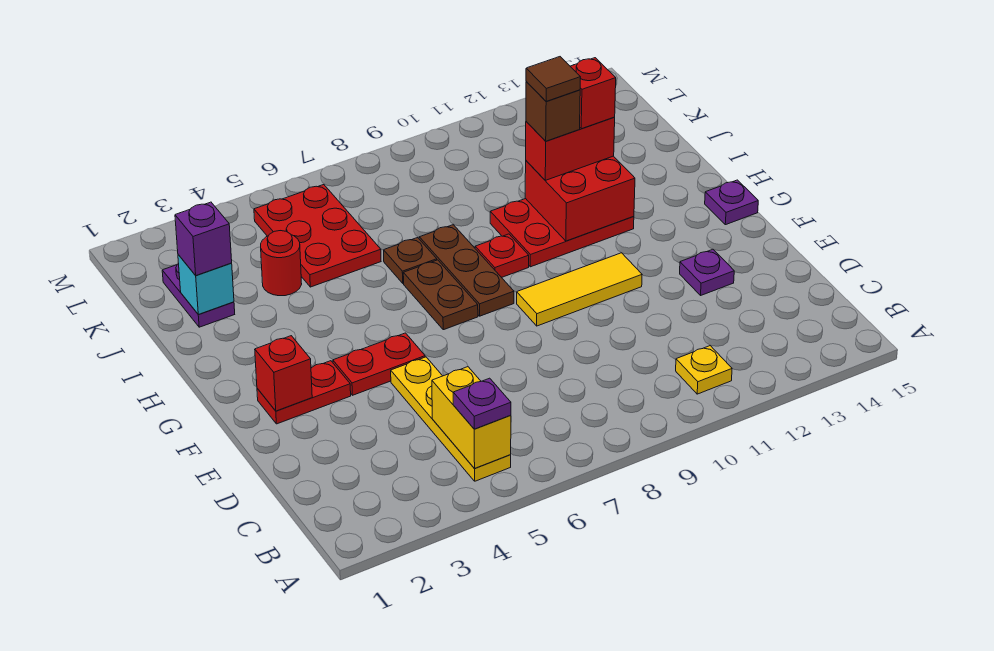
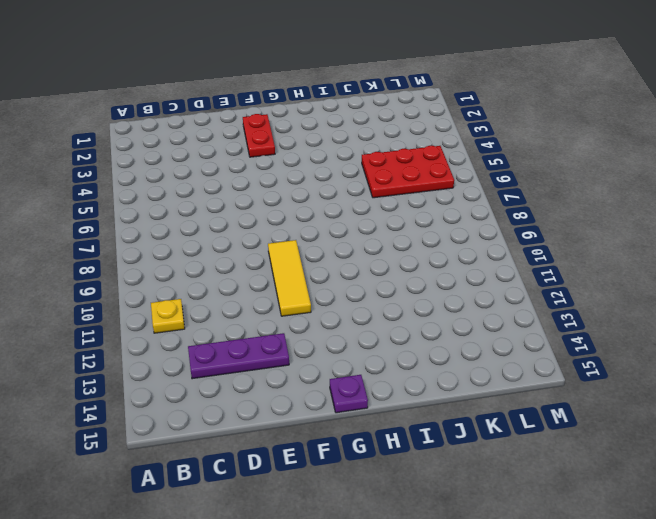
purple plate C13:E13 level 1 -> purple plate E13 level 1
none -> yellow plate B5:E5 level 1
none -> red plate F4:F5 level 1
none -> brown plate G7:H7 level 1

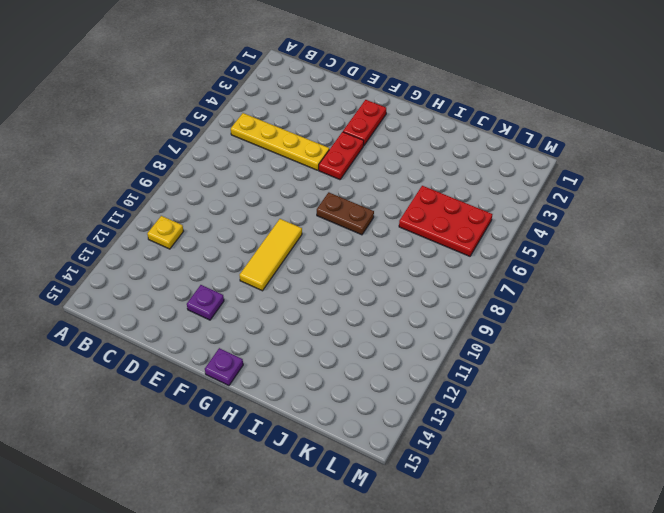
none -> brown plate G8:I8 level 1
none -> red plate H9 level 1
none -> red plate H10:I12 level 1

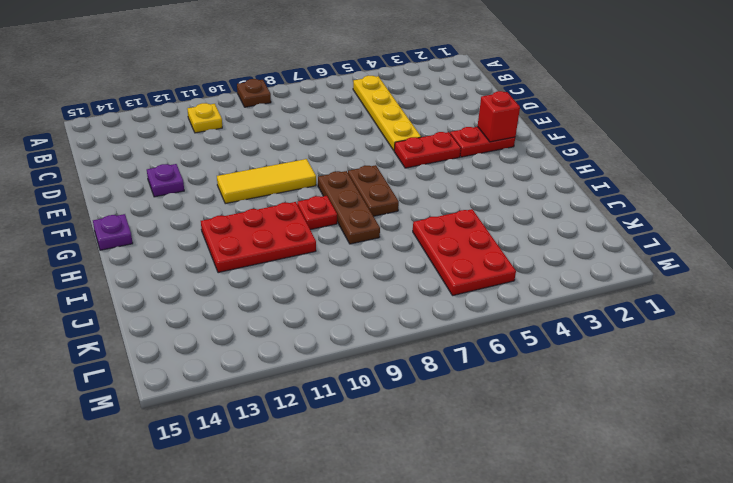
brown plate A9 level 1 -> brown plate I7 level 1
none -> purple plate J2:K2 level 1
none -> red round brick J4 level 1
none -> yellow brick B5:C5 level 2

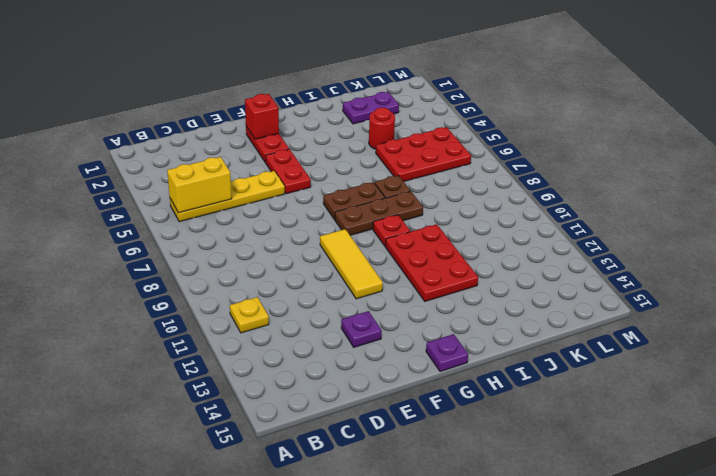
none -> red brick H11:I12 level 2
none -> cyan brick J2 level 2
none -> purple plate B5 level 3

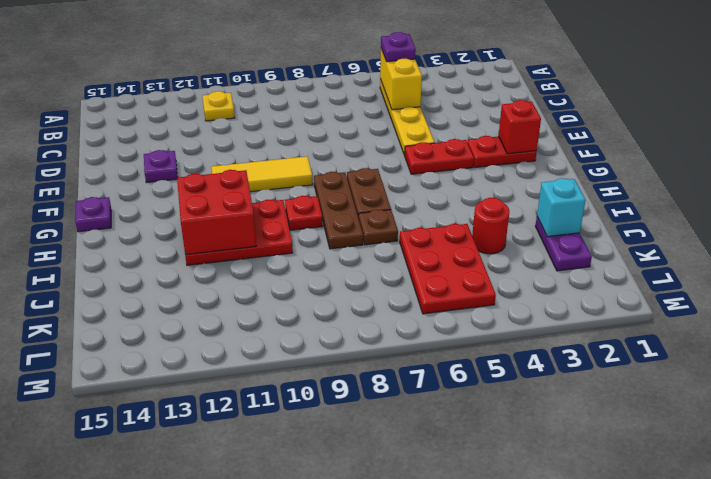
none -> red brick I11:I12 level 3
none -> purple brick J2 level 3
none -> brown brick I11 level 4

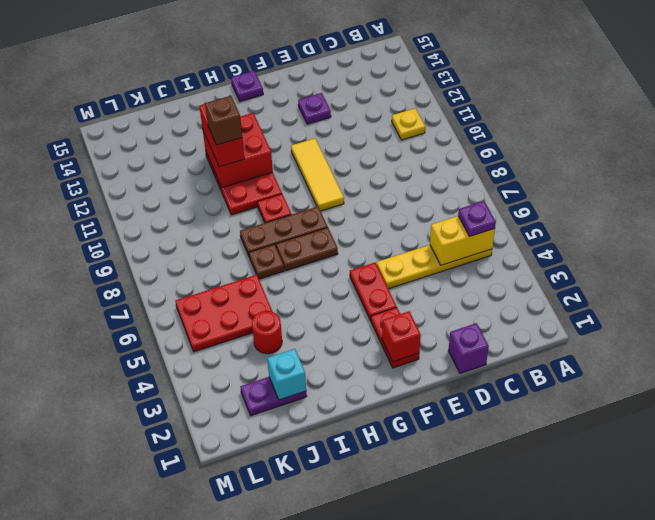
purple brick D1 level 1 -> purple brick J2 level 3
none -> red brick I12 level 4
none -> brown tile I11 level 5

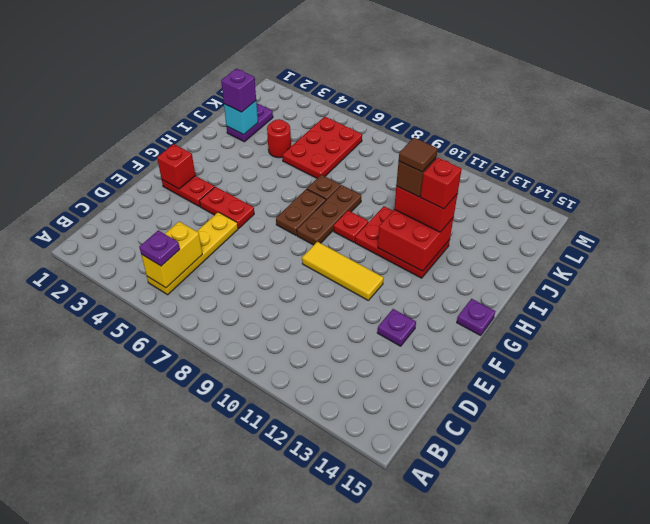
none -> yellow plate B11 level 1

